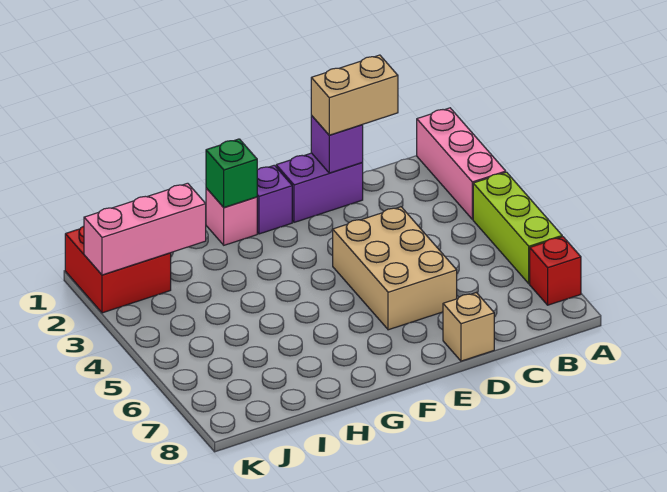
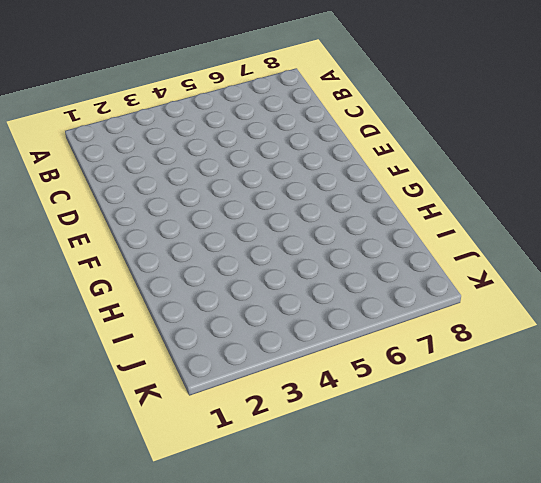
none -> pink brick A1:A3 level 1
none -> lime brick A4:A6 level 1
none -> red brick A7 level 1

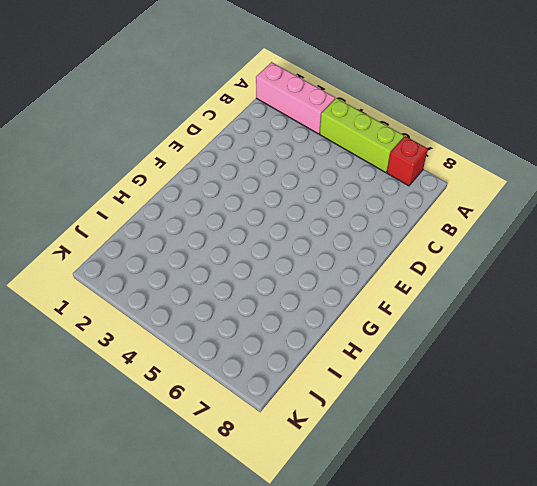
none -> purple brick D1:E1 level 1
none -> tan brick D4:E6 level 1
none -> tan brick D8 level 1

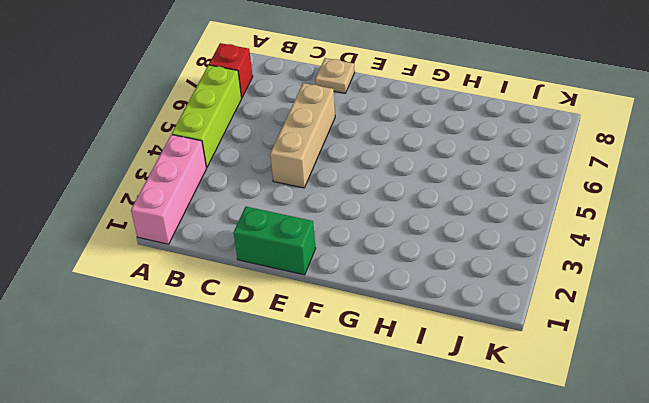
green brick D1:E1 level 1 -> purple brick D1:E1 level 1
tan brick D4:D6 level 1 -> tan brick D4:E6 level 1
tan plate D8 level 1 -> tan brick D8 level 1
none -> purple brick F1 level 1
none -> pink brick G1 level 1
none -> red brick J1:K2 level 1

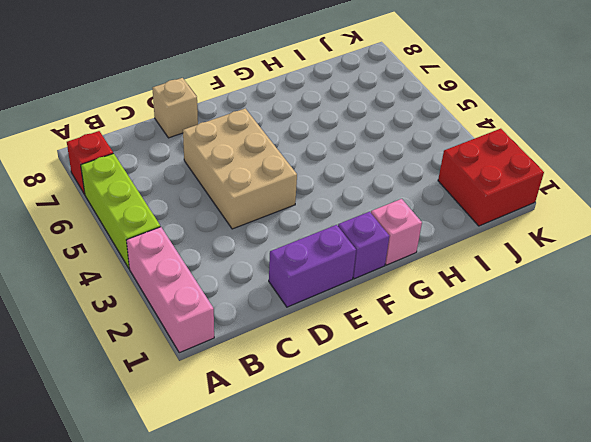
none -> purple brick D1 level 2
none -> green brick G1 level 2
none -> pink brick I2:K2 level 2

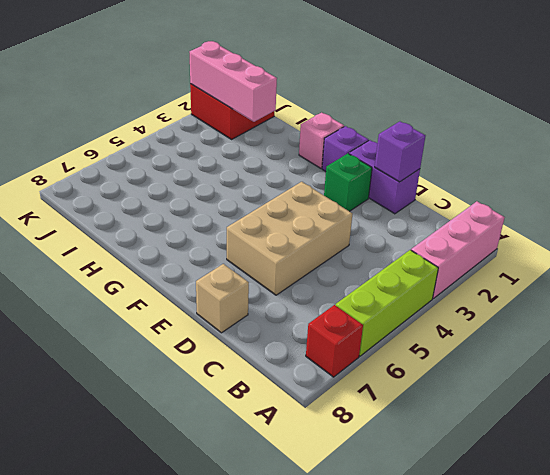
green brick E2 level 1 -> green brick G1 level 2
none -> tan brick C1:D1 level 3

